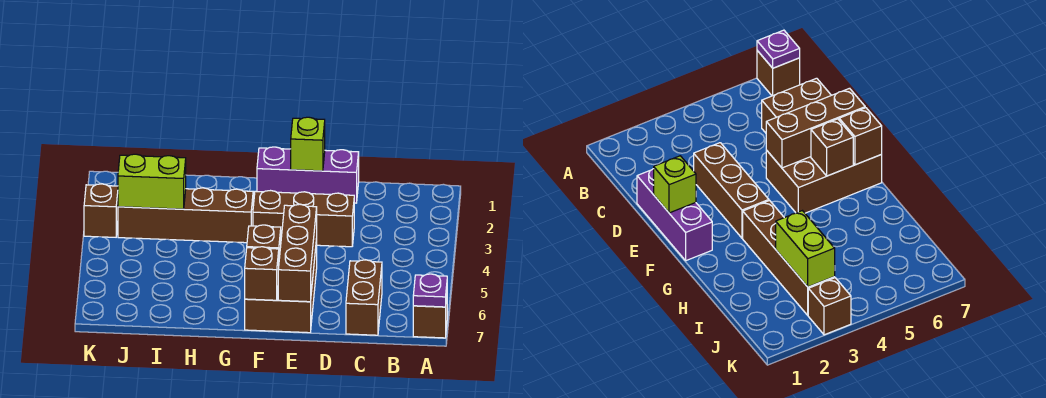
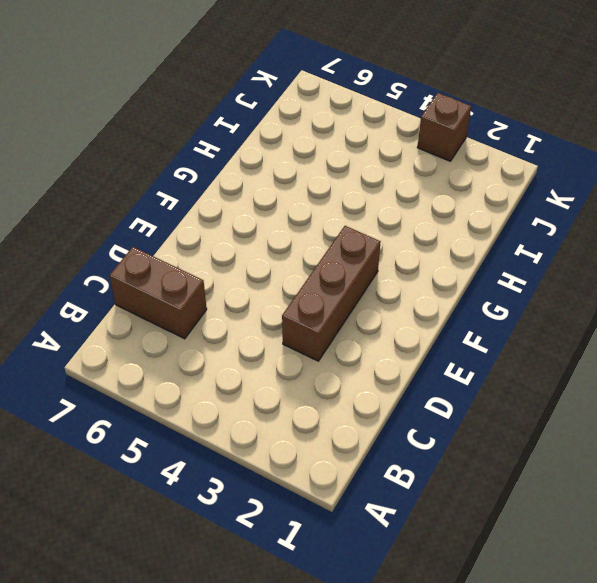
none -> brown brick A7 level 1
none -> purple brick D1:F1 level 1
none -> brown brick E5:F7 level 1

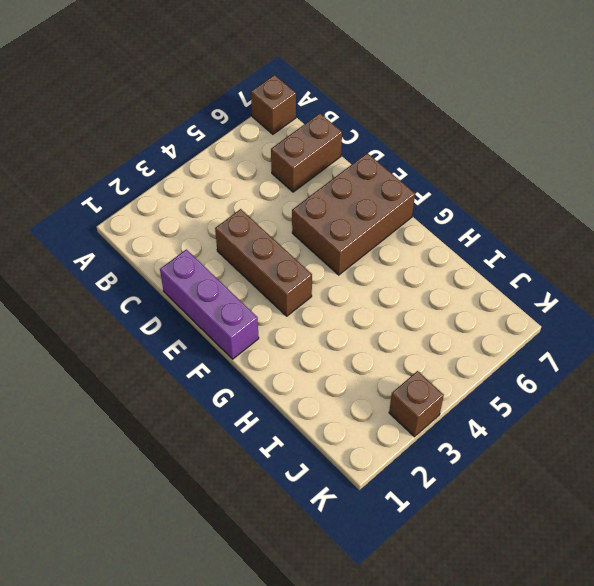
none -> brown brick G3:J3 level 1
none -> purple plate A7 level 2
none -> lime brick E1 level 2

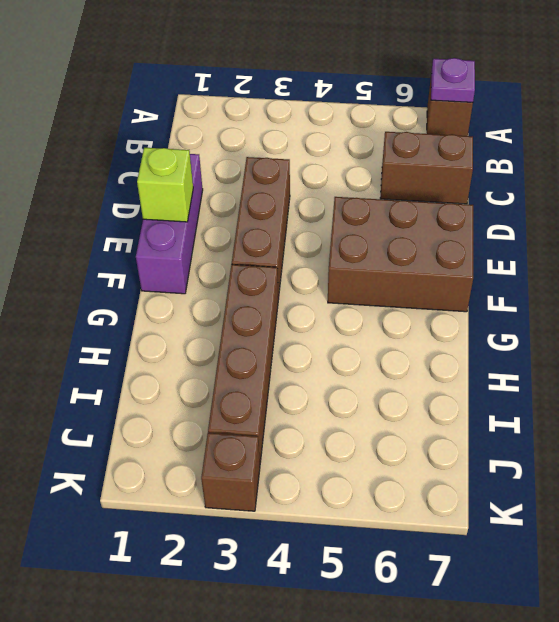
none -> brown brick E5:E7 level 2
none -> brown brick F6 level 2
none -> brown brick F7 level 2

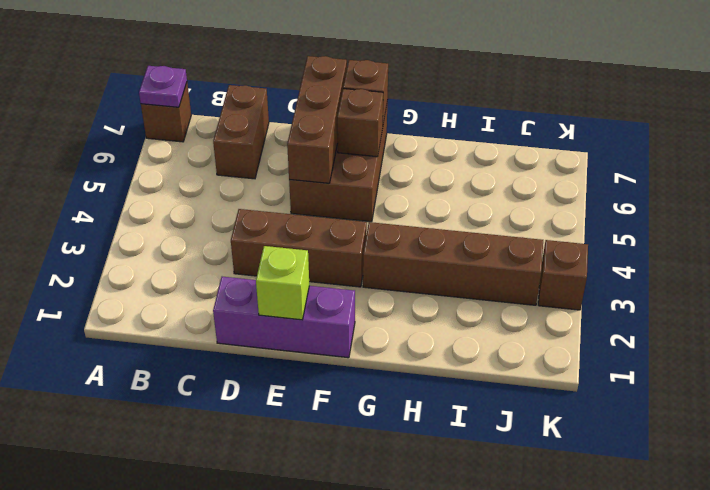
none -> lime brick I3:J3 level 2

